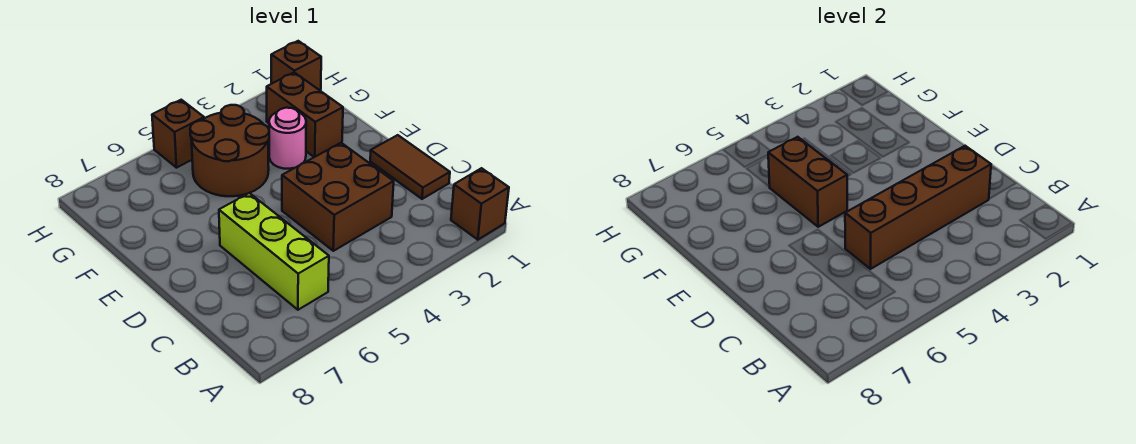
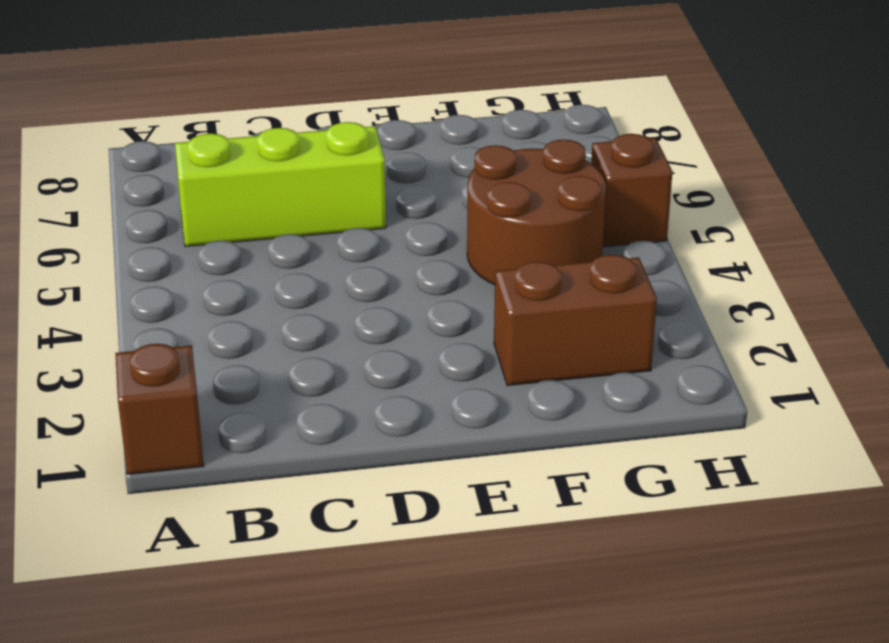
none -> brown tile C1:D1 level 1
none -> brown brick C3:D4 level 1

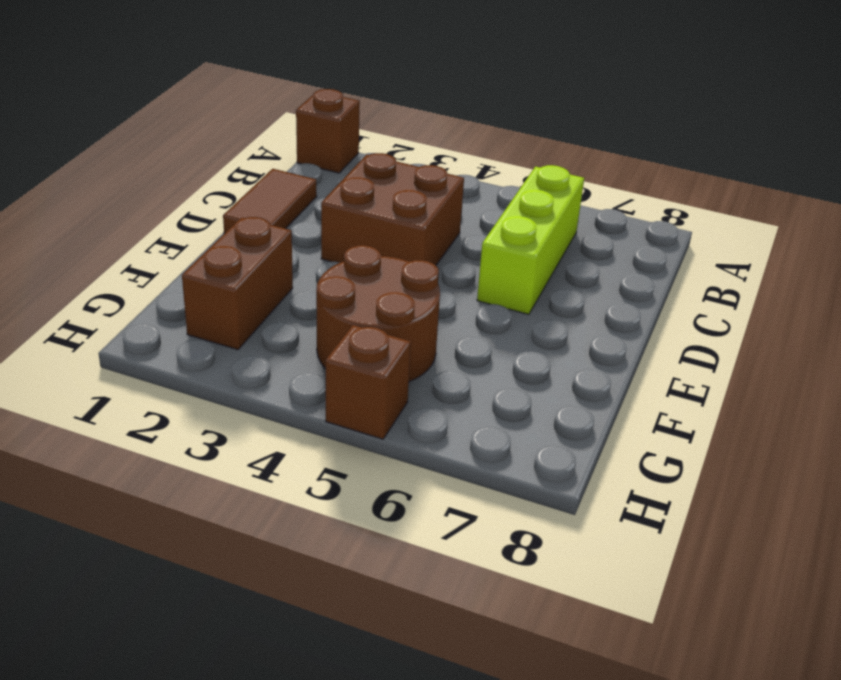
none -> pink round brick F3 level 1
none -> brown brick H1 level 1

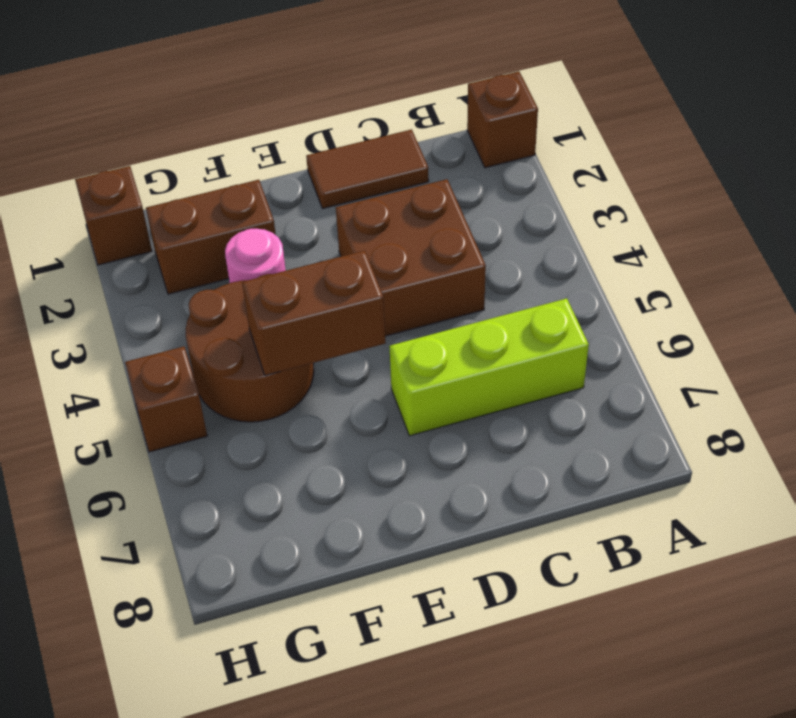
none -> brown brick C2:C5 level 2

